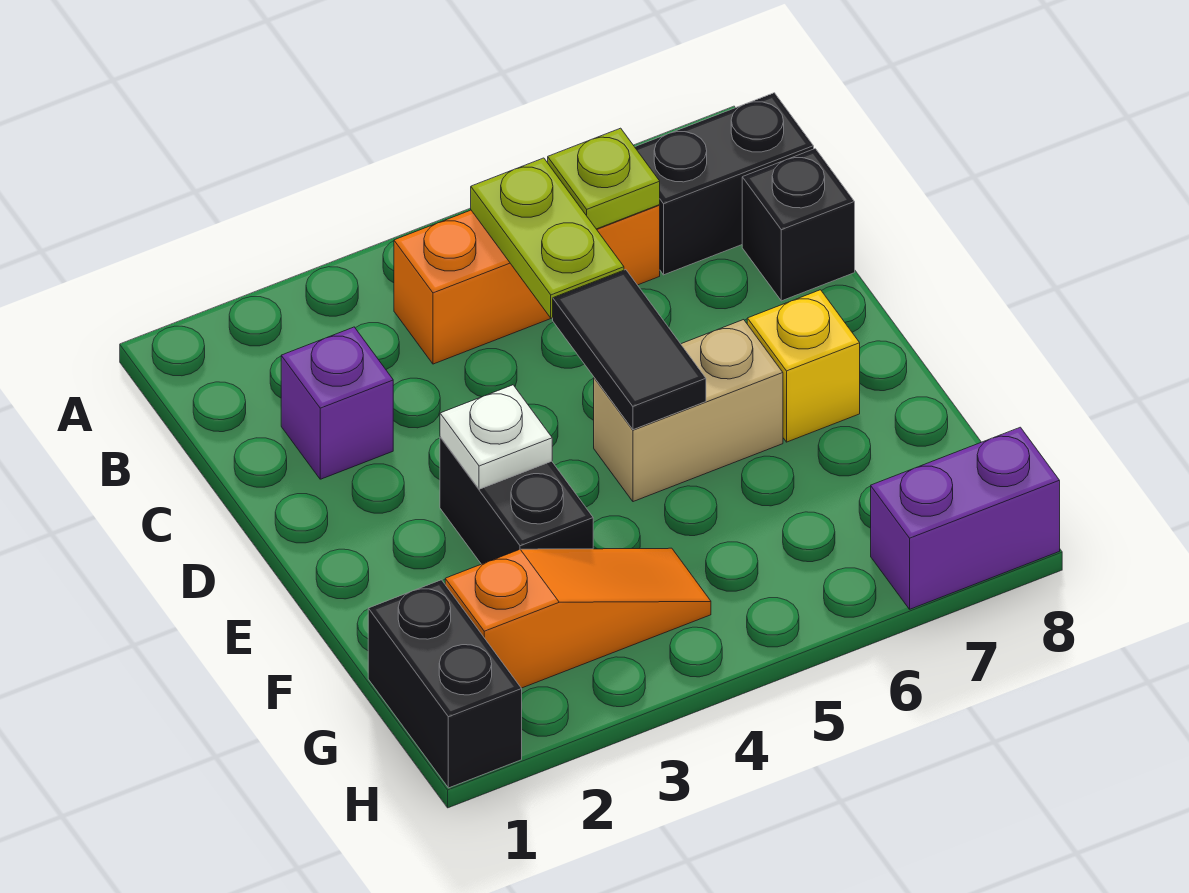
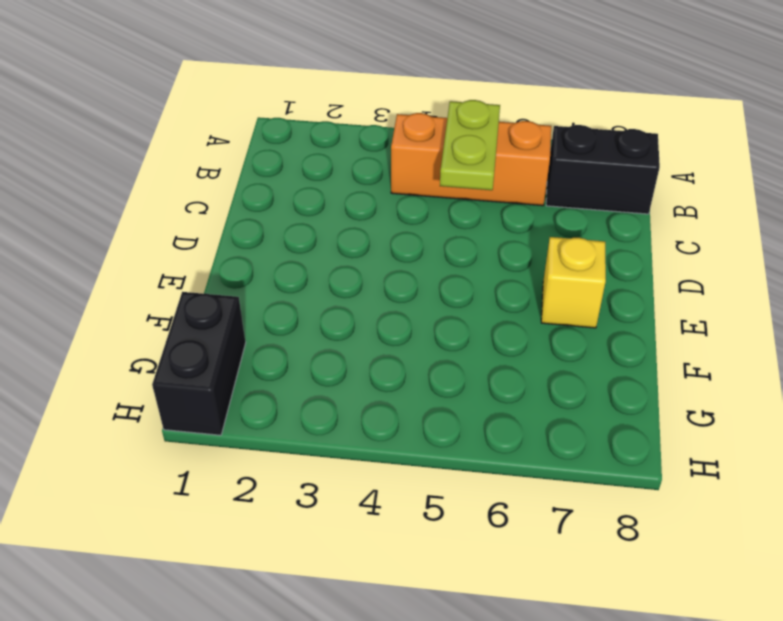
none -> purple brick C2 level 1
none -> black brick C8 level 1
none -> black brick E3:F3 level 1

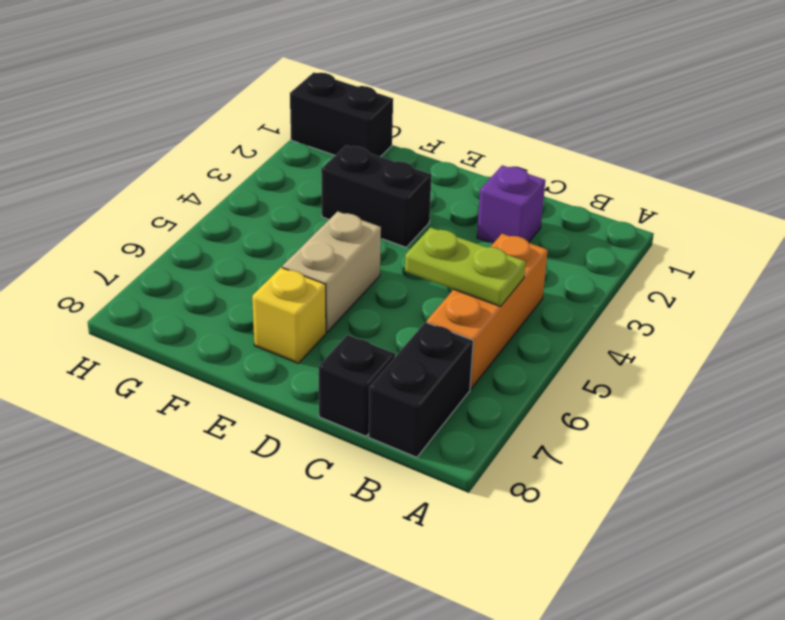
none -> orange slope G2:G4 level 1 top 2
none -> purple brick H7:H8 level 1
none -> lime plate B6 level 2

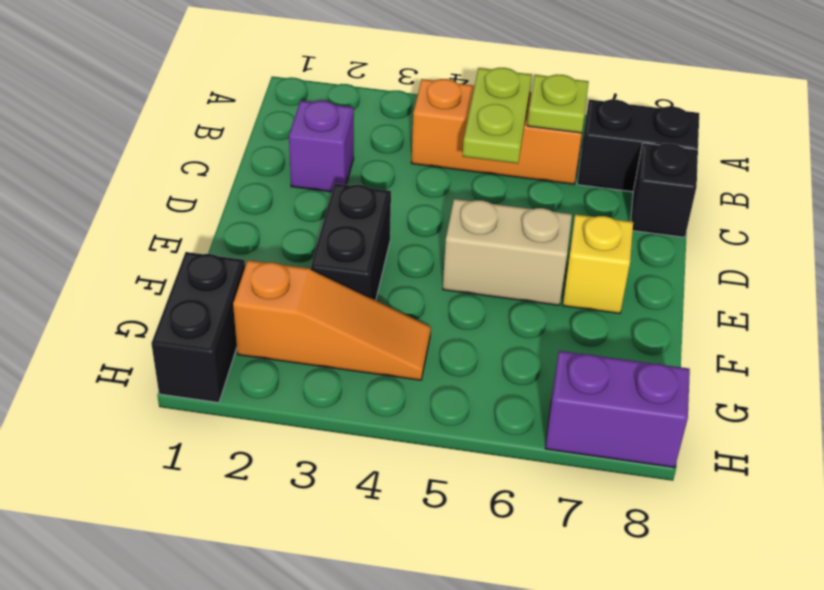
none -> black tile D5:E5 level 2
none -> white plate E3 level 2

